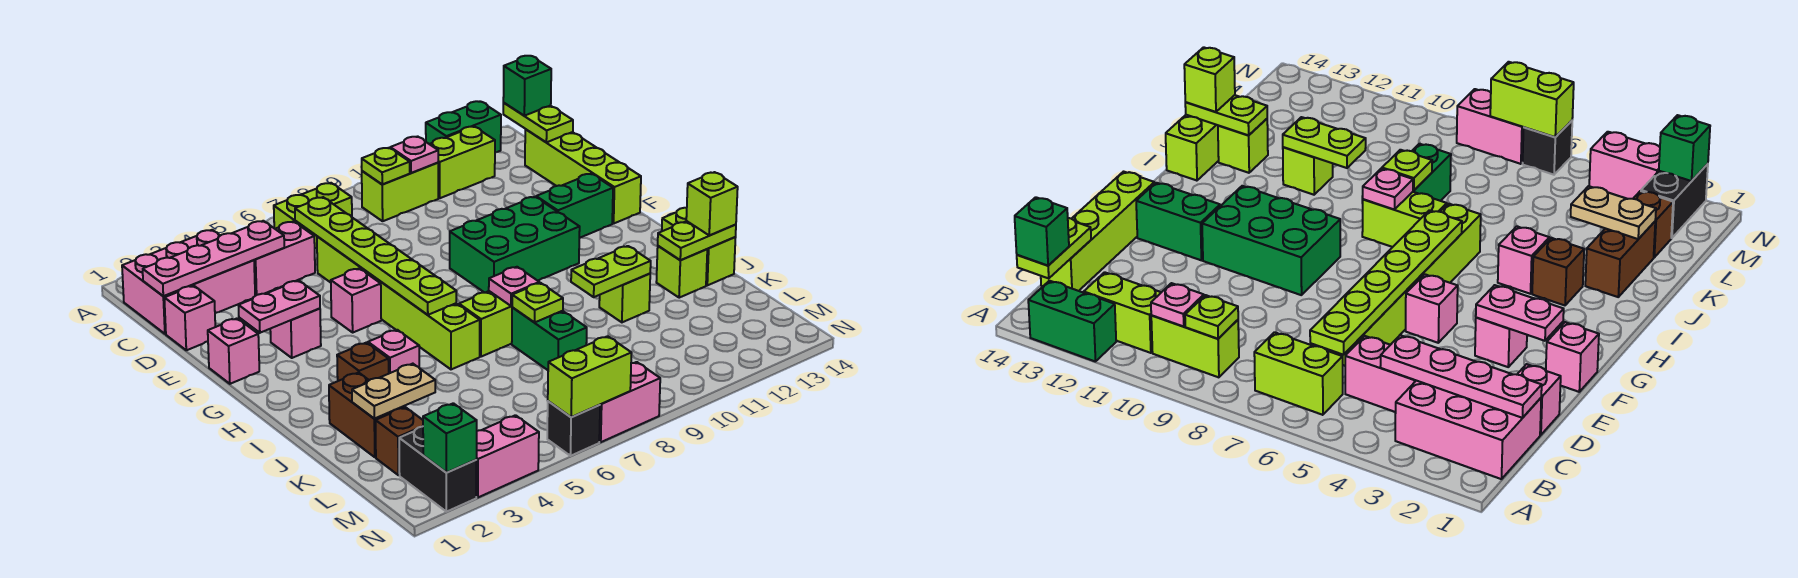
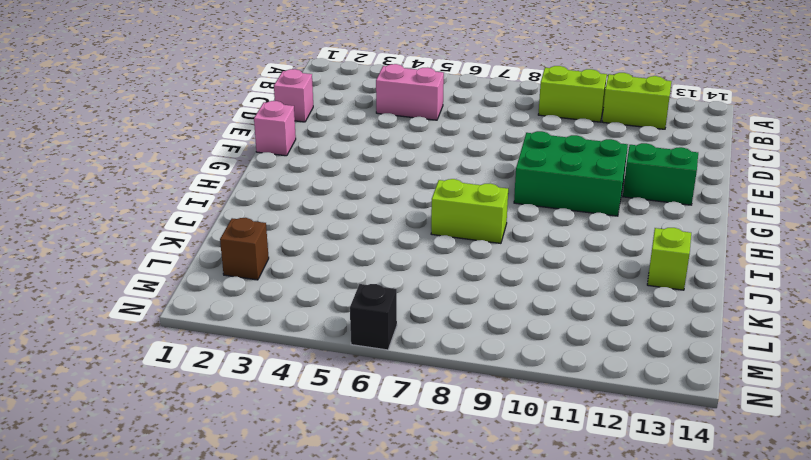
none -> green brick A12:A13 level 1
none -> pink brick B1:C3 level 1
none -> lime brick B6:B7 level 1
none -> lime brick C14:F14 level 1

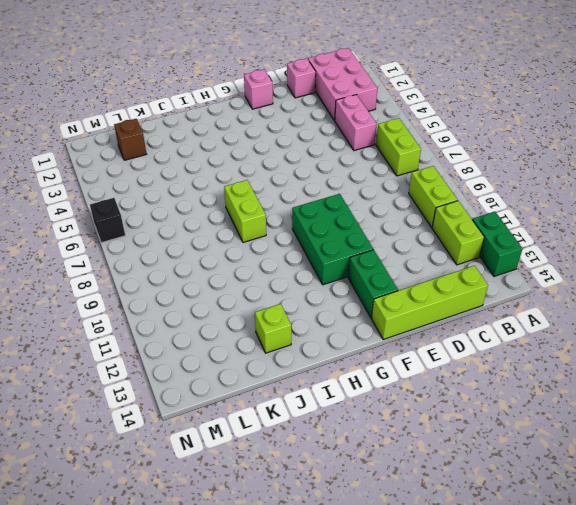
none -> lime brick D6:I6 level 1
none -> pink brick F3 level 1
none -> pink brick F5 level 1
none -> brown brick I3 level 1

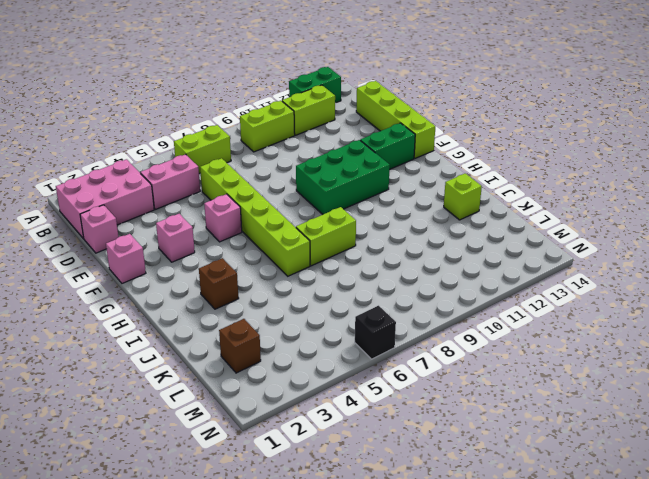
none -> pink brick I4 level 1
none -> lime brick I14:J14 level 1
none -> brown brick J2:K2 level 1
none -> green brick J8:K8 level 1

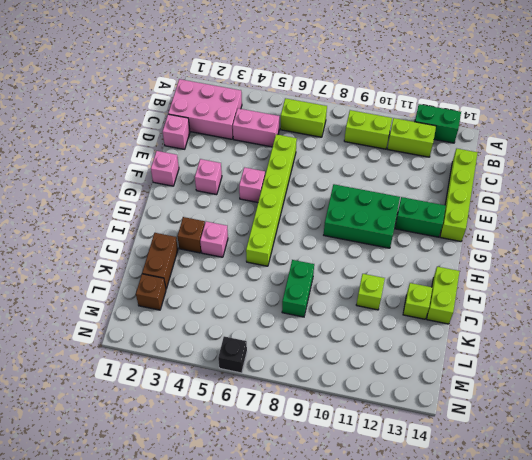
none -> lime brick I7:I8 level 1
none -> black brick M2:N2 level 1
none -> pink brick N3:N4 level 1
none -> pink brick N7:N8 level 1

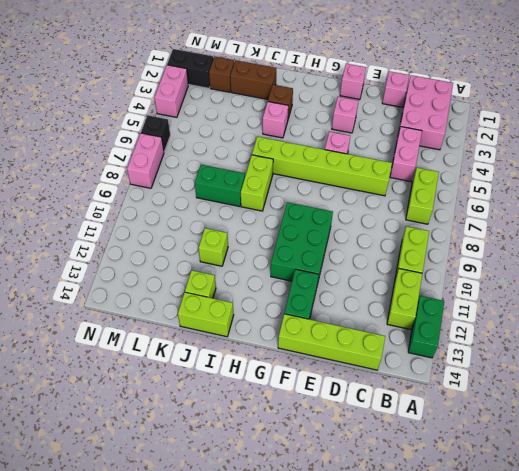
none -> lime plate B9 level 2
none -> pink plate B10 level 2
none -> lime plate B14:C14 level 2
none -> pink plate C1:C4 level 2

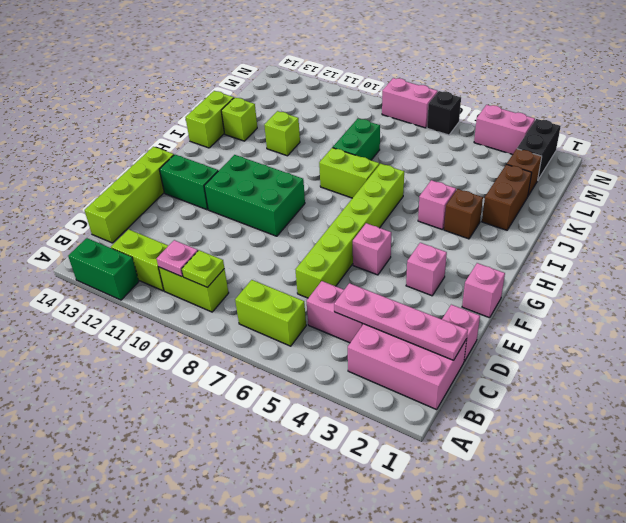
none -> lime plate B14:C14 level 2
none -> lime plate C6:H6 level 2
none -> pink plate F2:F3 level 2
none -> pink plate I8 level 2

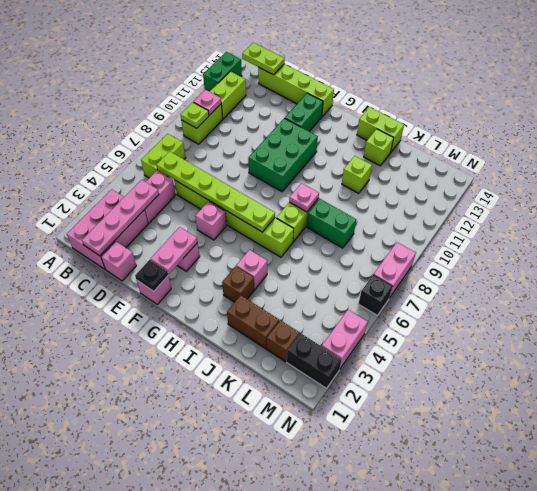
black plate F1 level 2 -> none
none -> lime plate J8 level 2
none -> lime plate J10:J11 level 2
none -> lime plate J13:J14 level 2
none -> tan plate K2:K3 level 2

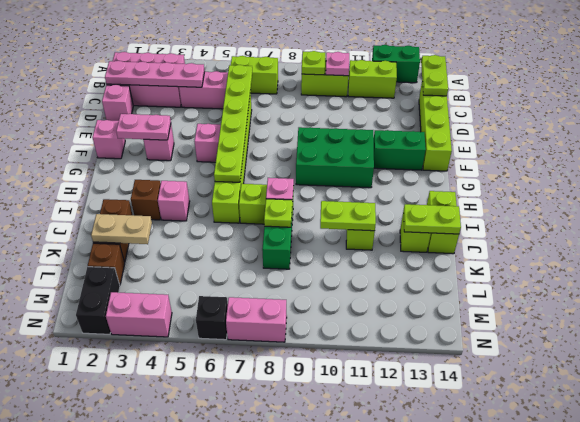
none -> green brick N2 level 2
none -> lime brick N6:N7 level 2
none -> green brick B14 level 3
none -> lime brick J14 level 3

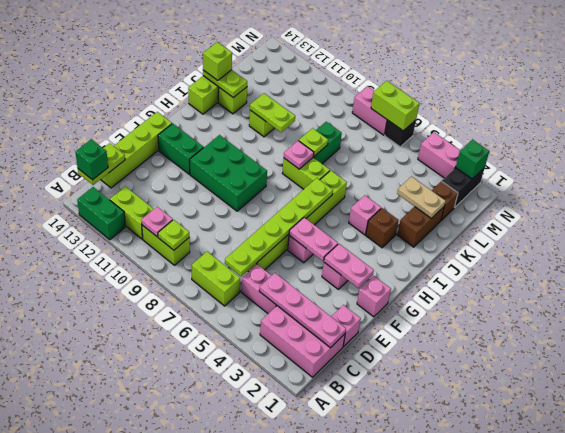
pink plate F4:F5 level 2 -> none

